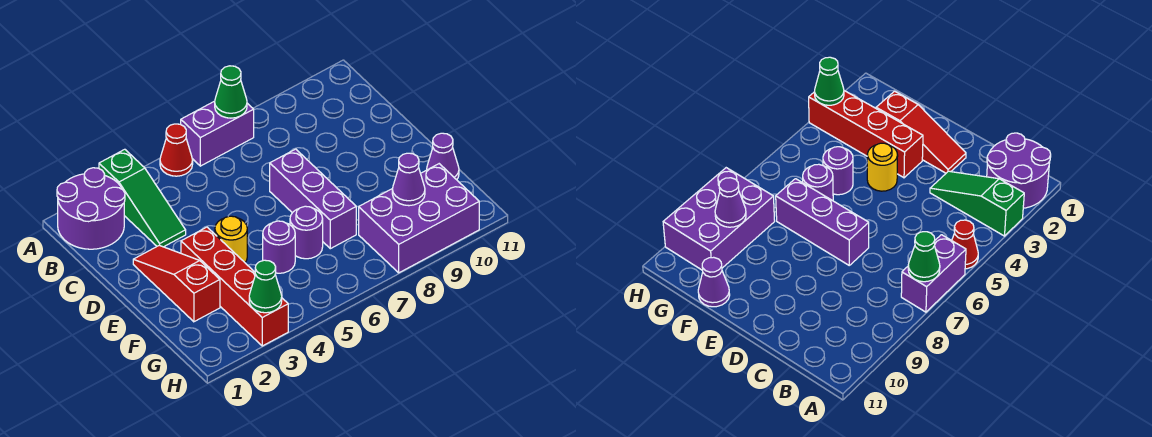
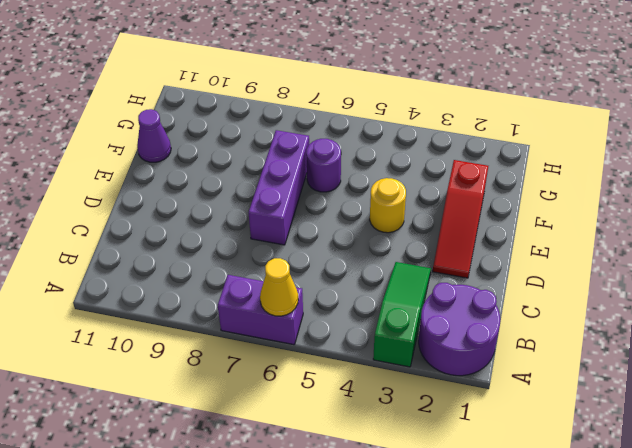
yellow cone A6 level 2 -> none
none -> red cone A5 level 1
none -> red brick E3:H3 level 1
none -> purple round brick F5 level 1

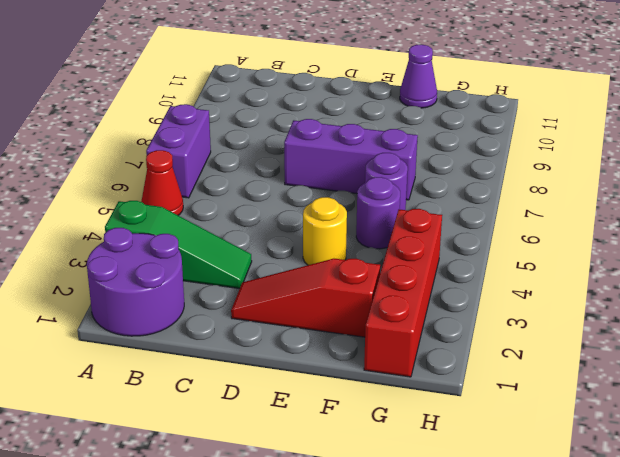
red brick G1:G4 level 1 -> red brick E3:H3 level 1
none -> purple brick G8:H10 level 1
none -> green cone A7 level 2
none -> purple cone G9 level 2

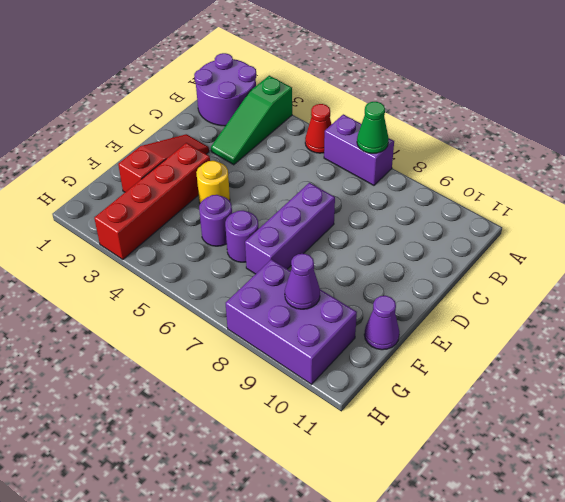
none -> green cone H3 level 2

